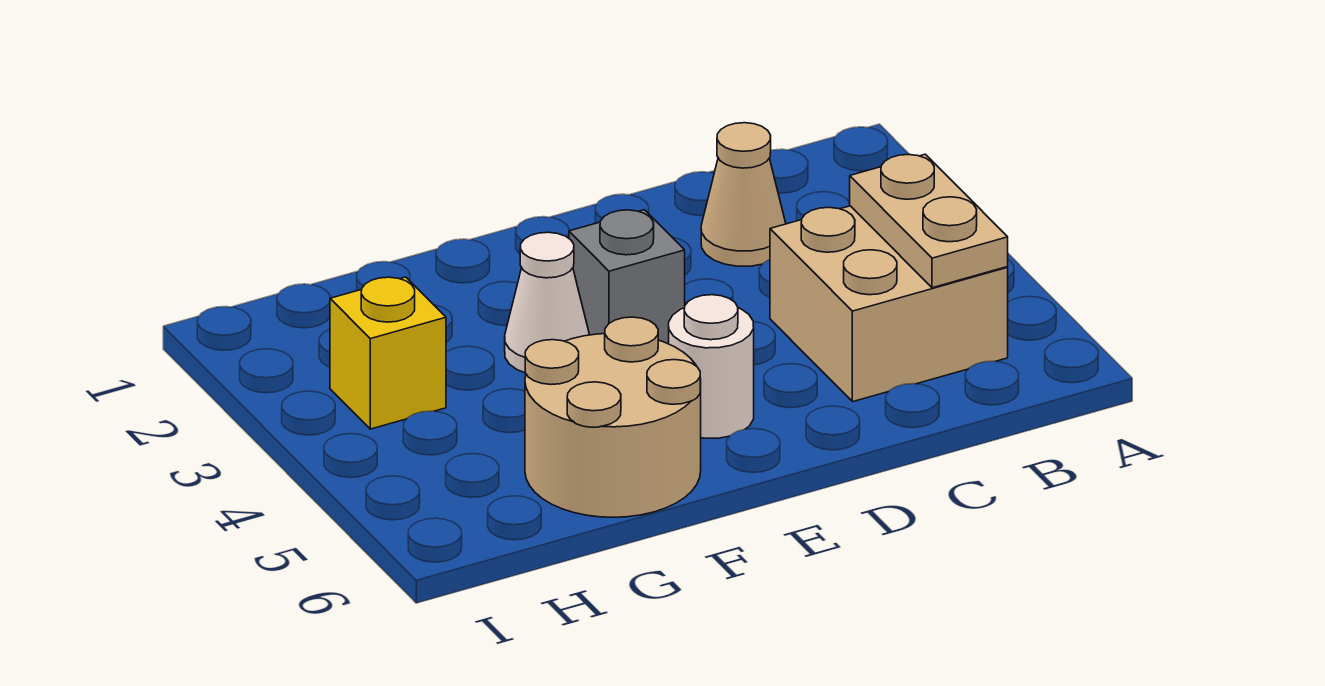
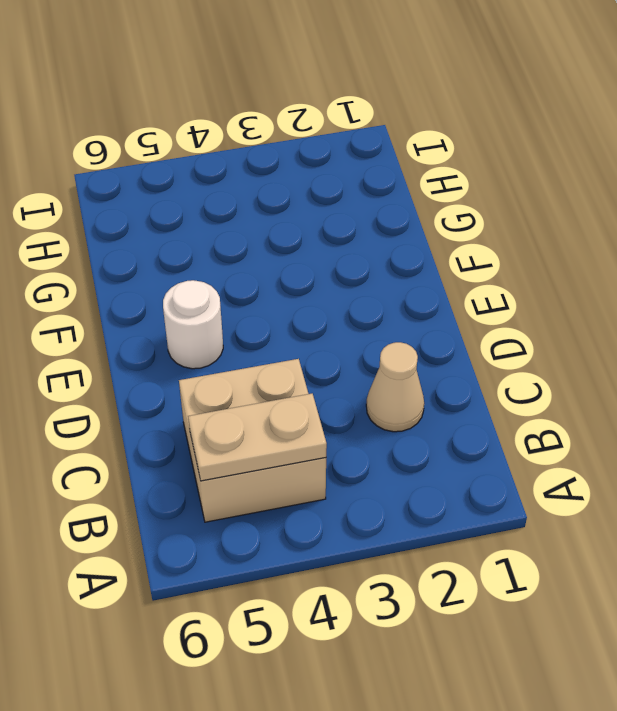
none -> grey brick E3 level 1
none -> white cone F3 level 1

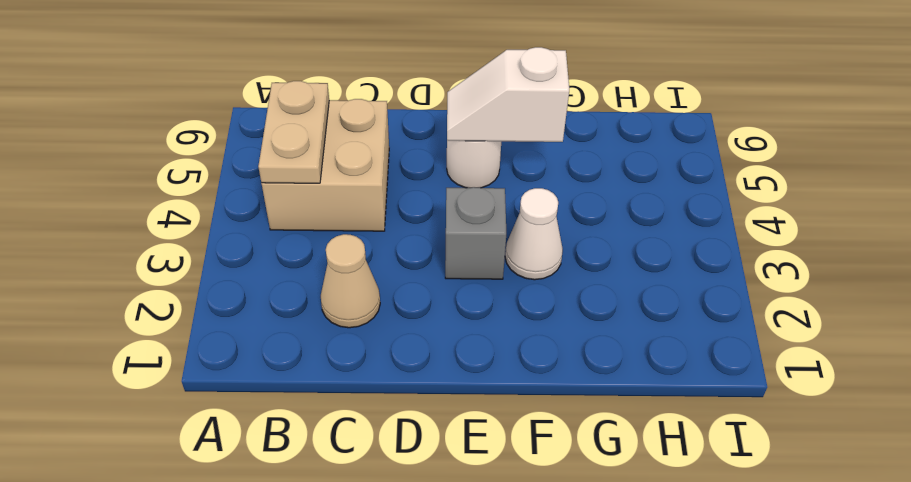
white slope E5:F5 level 2 top F -> none
none -> tan round brick F5:G6 level 1
none -> yellow brick H3 level 1

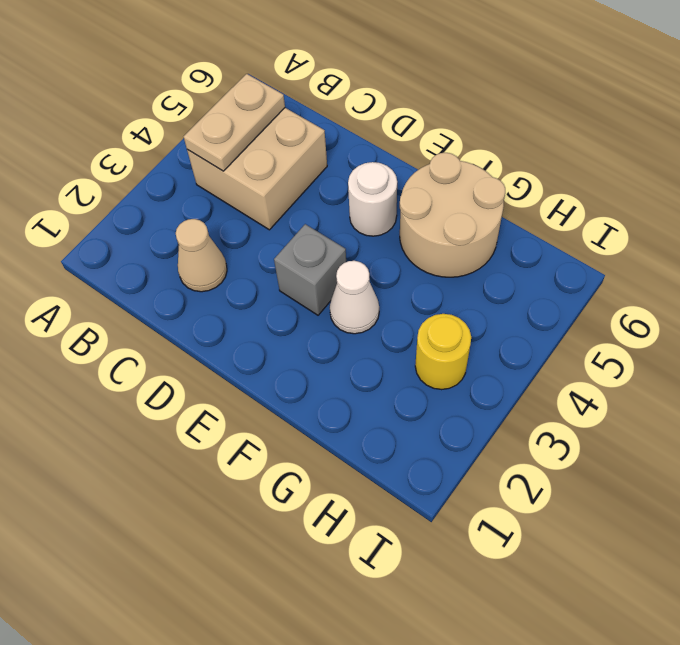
yellow round brick H3 level 1 -> yellow brick H3 level 1

